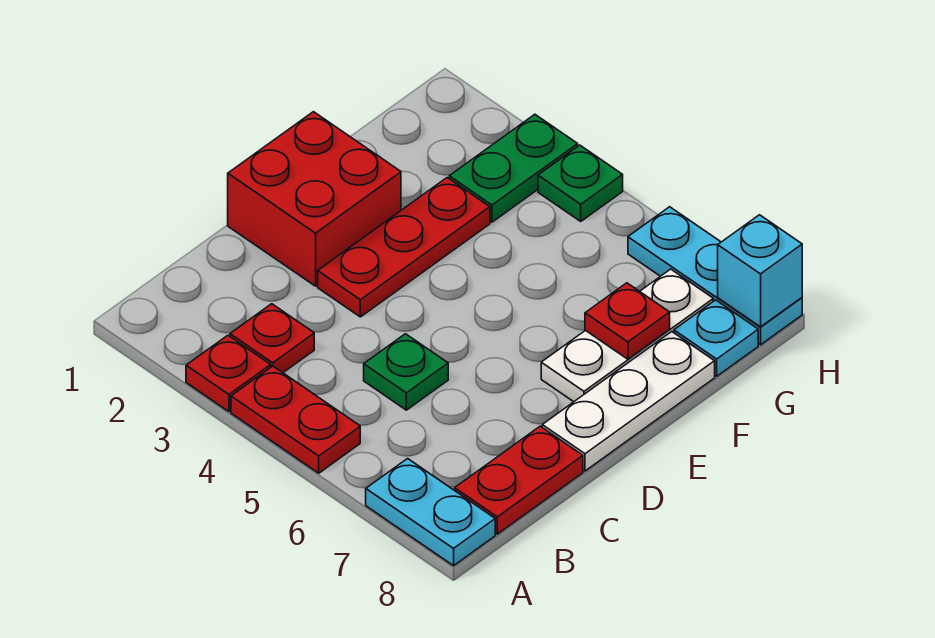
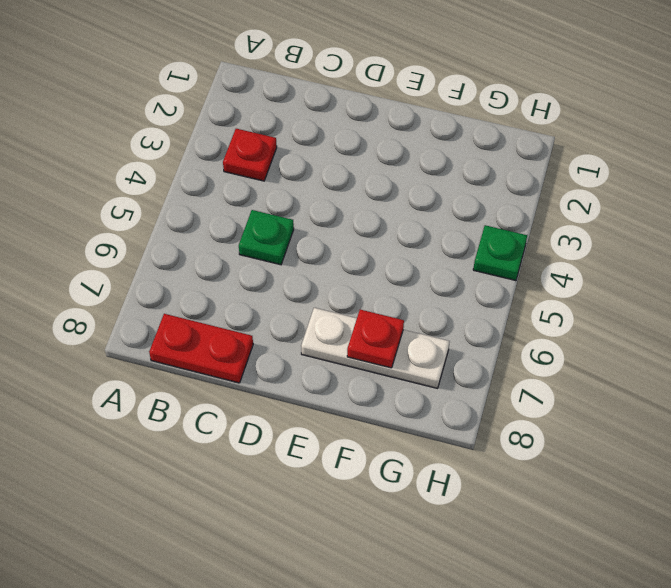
none -> red plate A3 level 1
none -> red plate A4:A5 level 1
none -> cyan plate A7:A8 level 1

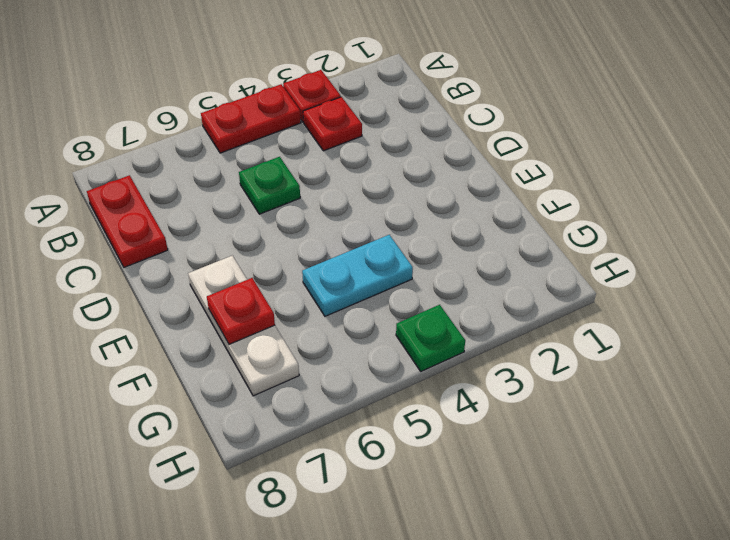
cyan plate F4:F5 level 1 -> cyan plate A7:A8 level 1
none -> red brick D1:E2 level 1
none -> red plate D3:F3 level 1
none -> white plate D8:F8 level 1

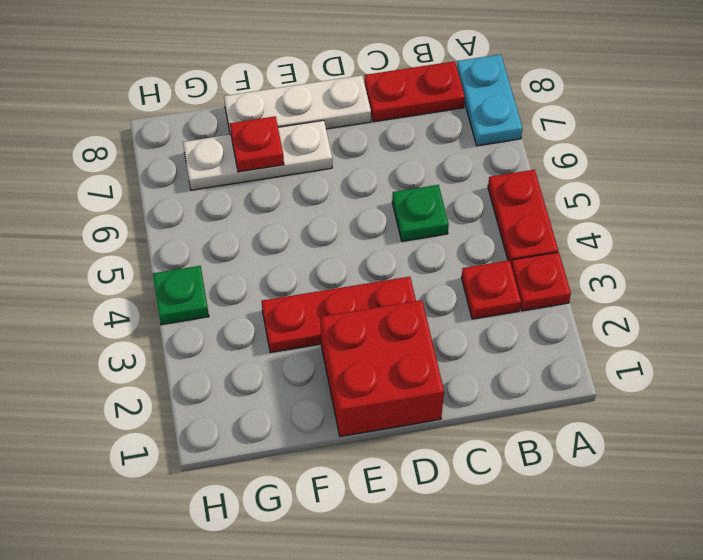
none -> green plate G3:H3 level 1
none -> cyan plate G8 level 1
none -> cyan plate H6:H8 level 1

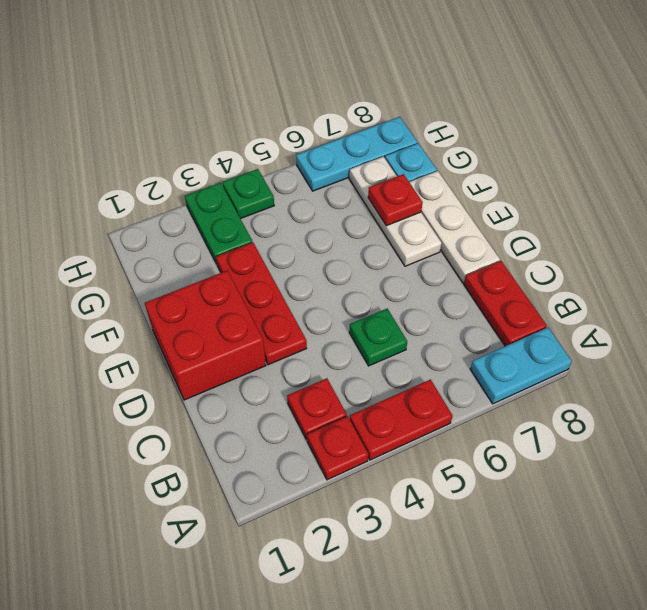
none -> cyan brick H8 level 2

